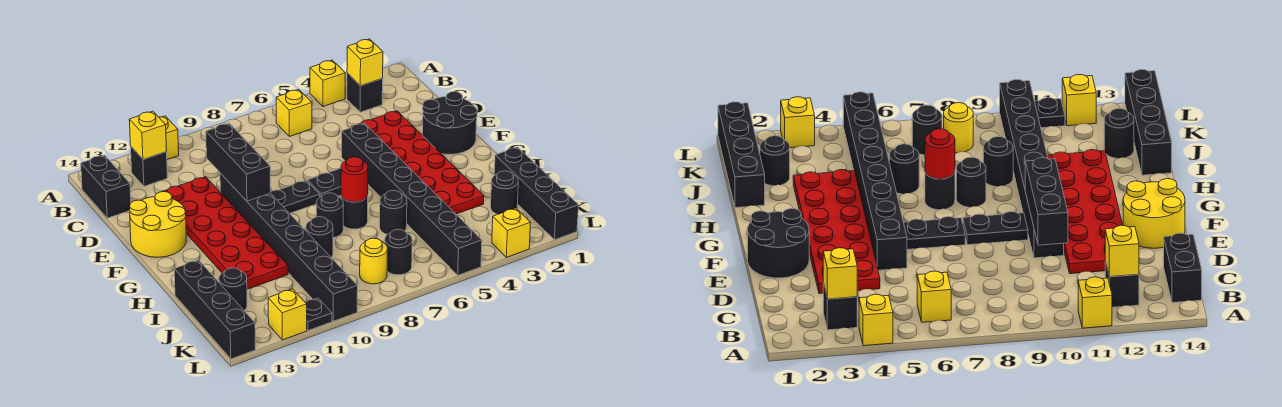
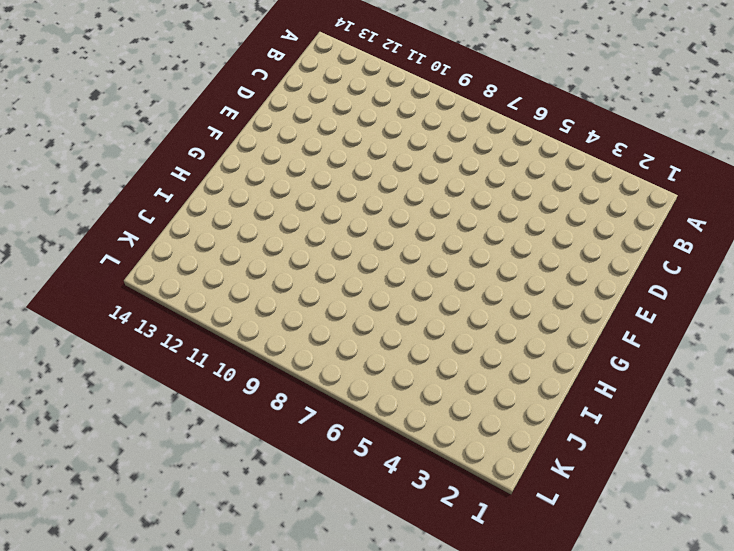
none -> yellow brick A4 level 1
none -> yellow brick A11 level 1
none -> black brick B3 level 1
none -> yellow brick B6 level 1

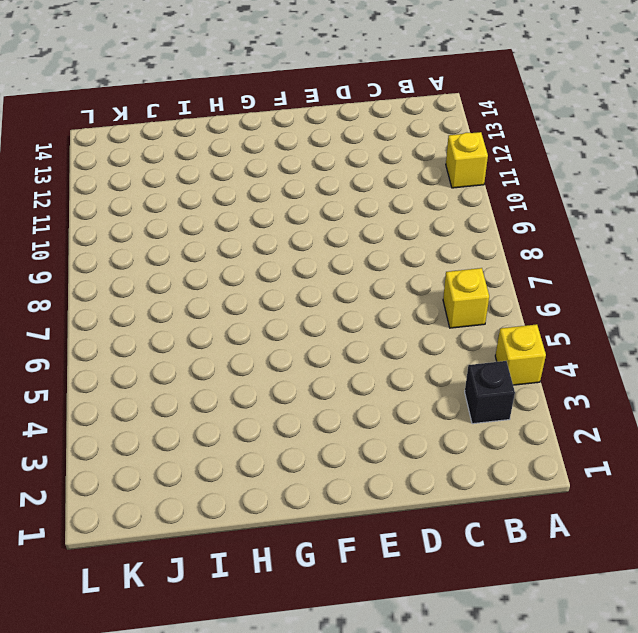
none -> black brick B12 level 1
none -> black brick B14:C14 level 1
none -> red plate D3:I4 level 1
none -> red plate D11:I12 level 1

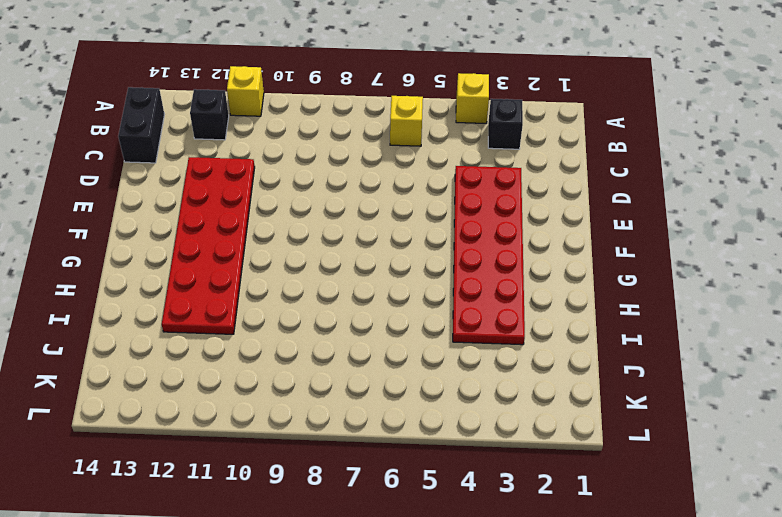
none -> black round brick E1:F2 level 1
none -> black brick E5:L5 level 1
none -> black brick E10:L10 level 1
none -> yellow round brick E13:F14 level 1

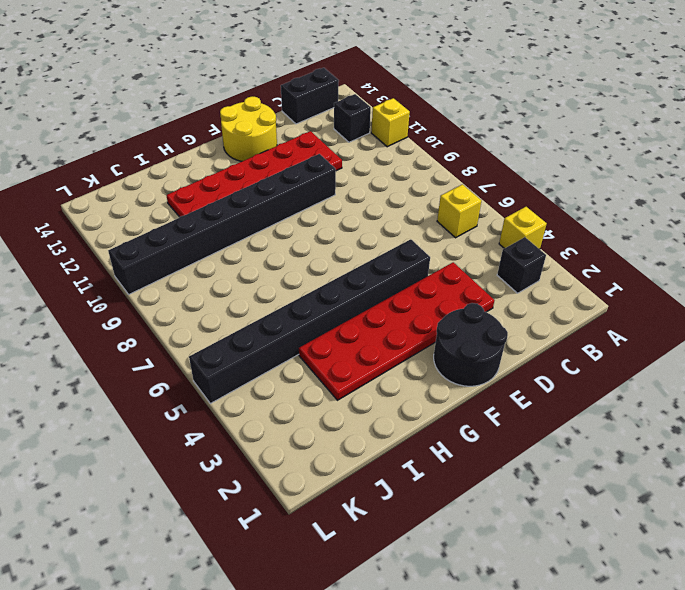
none -> black plate F6:F7 level 1
none -> black plate F8:F9 level 1
none -> black round brick H7 level 1
none -> black round brick H8 level 1

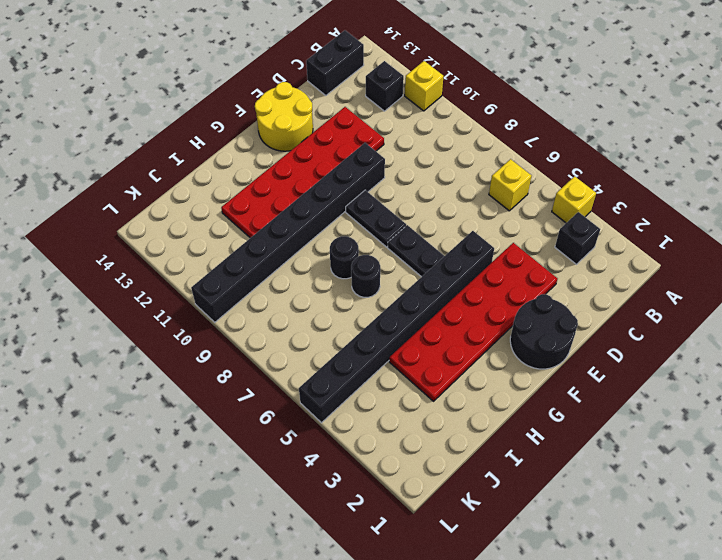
none -> black brick I1:L1 level 1
none -> black round brick I6 level 1
none -> black round brick I9 level 1
none -> black brick I14:L14 level 1

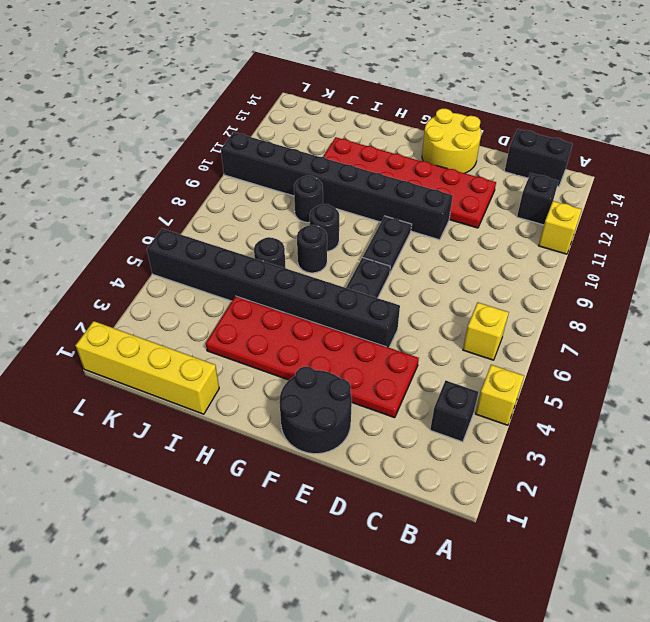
yellow brick I1:L1 level 1 -> black brick I1:L1 level 1
none -> black brick I14:L14 level 1
none -> black round brick J2 level 1
none -> black round brick J13 level 1
none -> black round brick K7 level 1

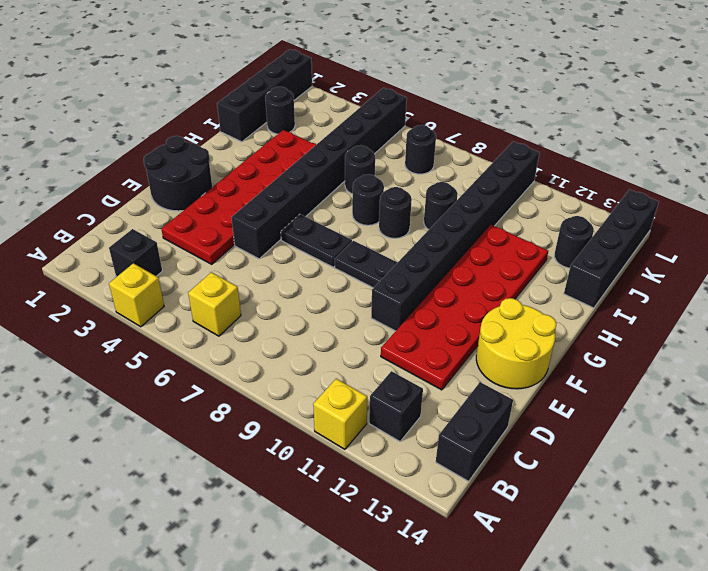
none -> yellow round brick K8 level 1
none -> yellow brick L3 level 1
none -> black plate L11 level 1
none -> yellow brick L12 level 1

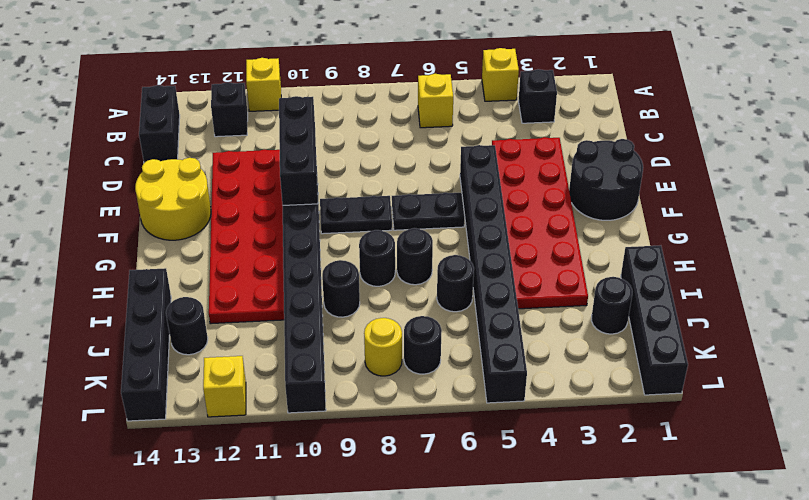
none -> yellow brick L3 level 1
none -> black plate L11 level 1
none -> yellow brick B3 level 2
none -> yellow brick B12 level 2

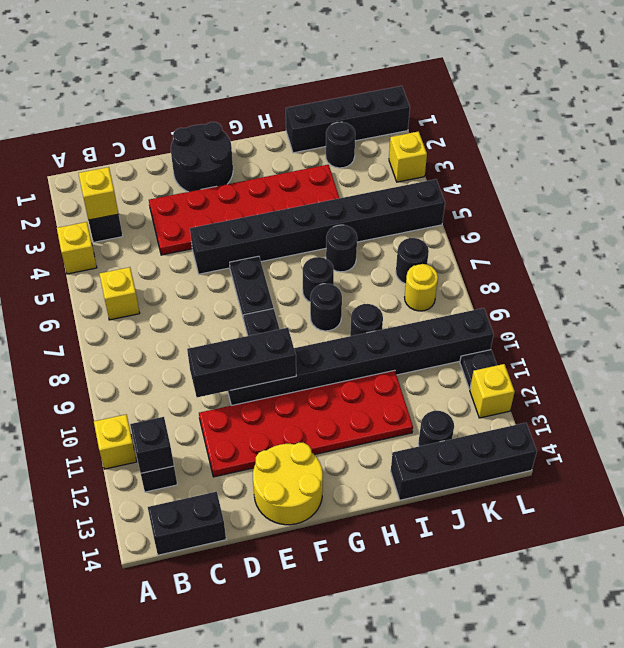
black brick B12 level 2 -> yellow brick B12 level 2
none -> red round brick H7 level 2

